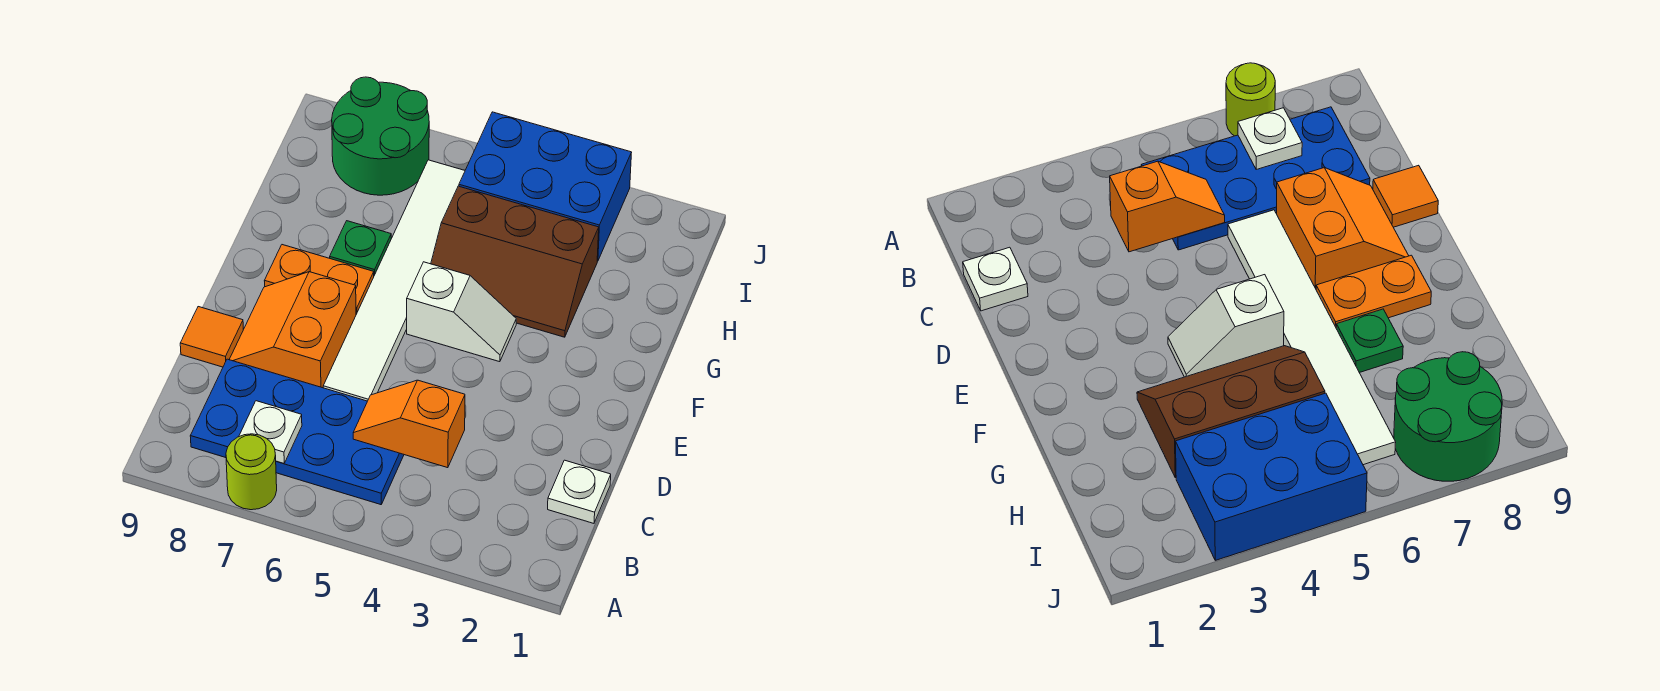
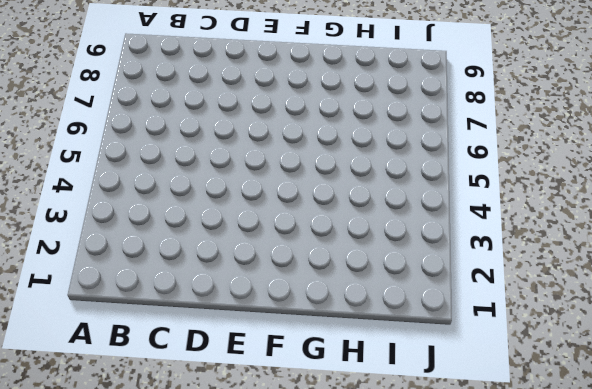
none -> lime round brick A7 level 1
none -> blue plate B5:C8 level 1
none -> white plate C1 level 1

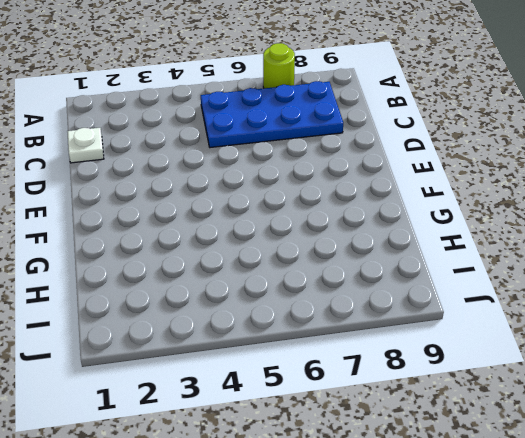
none -> white tile D6:I6 level 1
none -> orange slope D7:E8 level 1 top 7
none -> orange tile D9 level 1

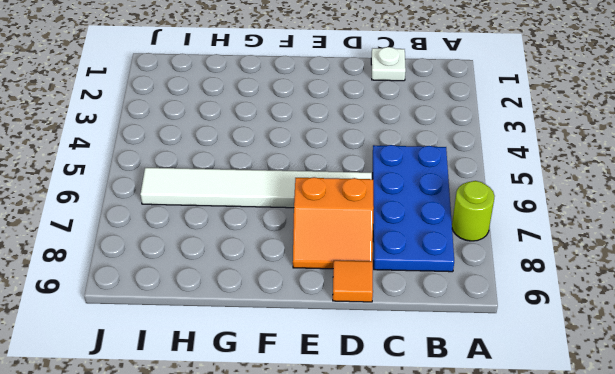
none -> white slope F4:F5 level 1 top 5
none -> orange plate F7:F8 level 1
none -> brown slope G3:H5 level 1 top H

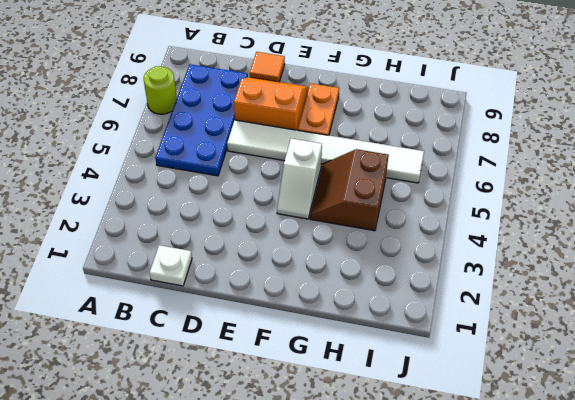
brown slope G4:H5 level 1 top H -> brown slope G3:H5 level 1 top H
none -> green plate G7 level 1
none -> blue brick I3:J5 level 1
none -> green round brick I7:J8 level 1

